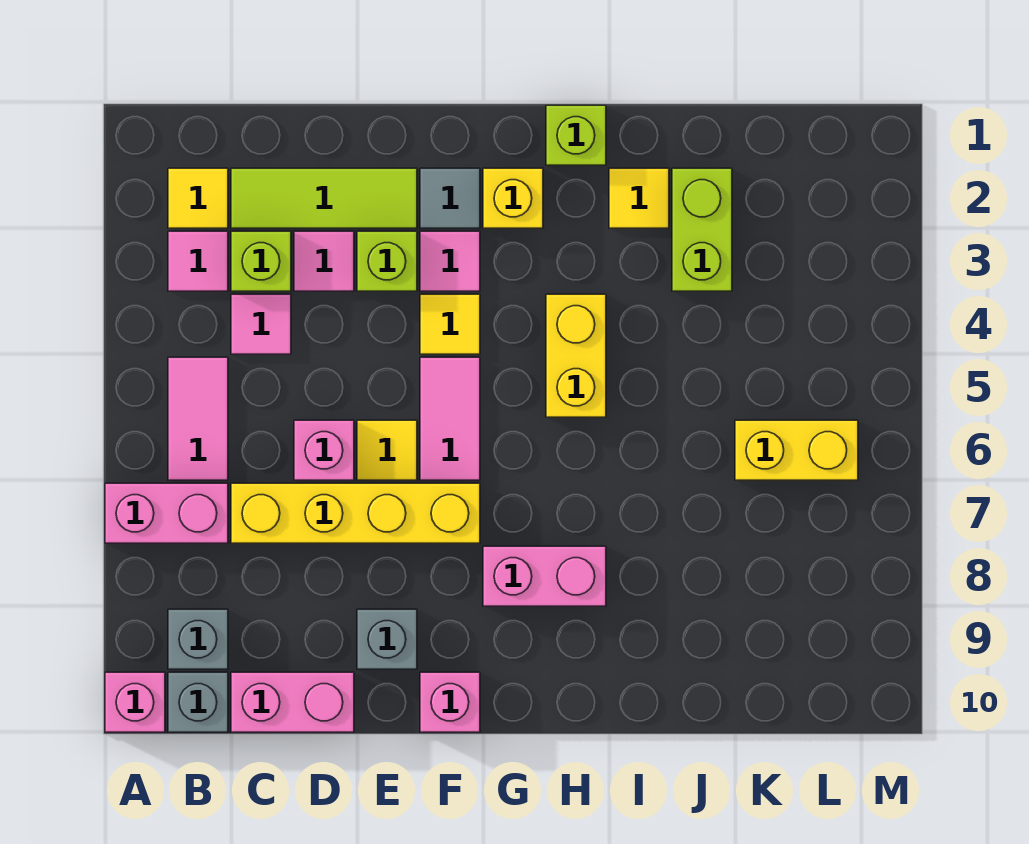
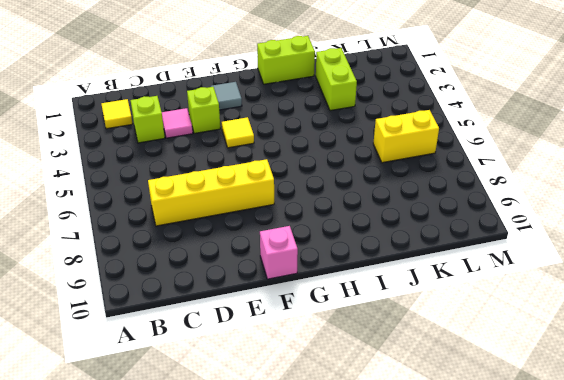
lime brick H1:I1 level 1 -> lime brick H1 level 1
none -> pink brick A7:B7 level 1
none -> pink brick A10 level 1
none -> pink tile B3 level 1

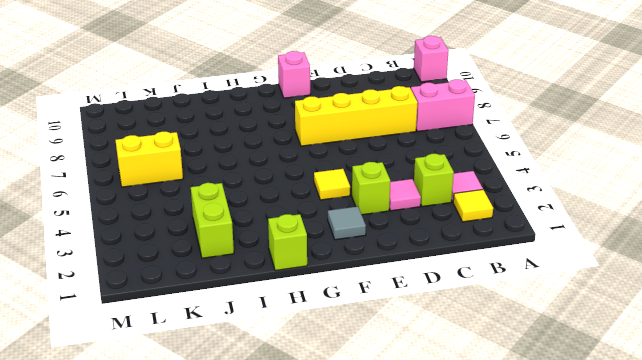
none -> pink tile B5:B6 level 1
none -> grey brick B9 level 1
none -> grey brick B10 level 1

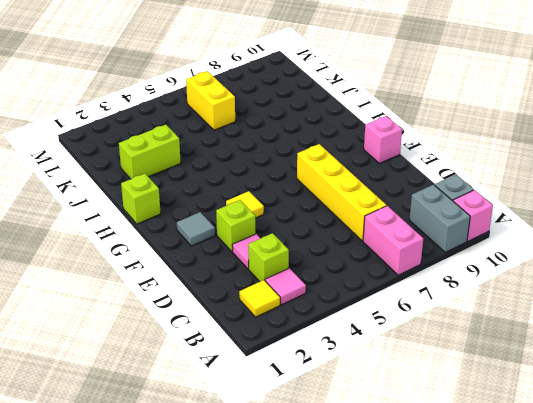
grey brick A9:B9 level 1 -> grey brick B9 level 1
none -> pink tile B5:B6 level 1
none -> lime tile C2:E2 level 1
none -> pink tile C4 level 1

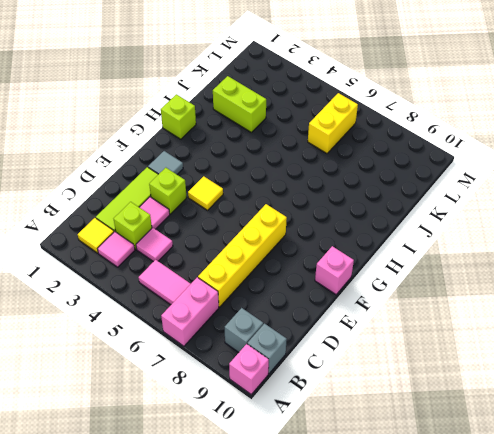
none -> pink brick C10:D10 level 1
none -> pink brick D6 level 1
none -> yellow tile E6 level 1

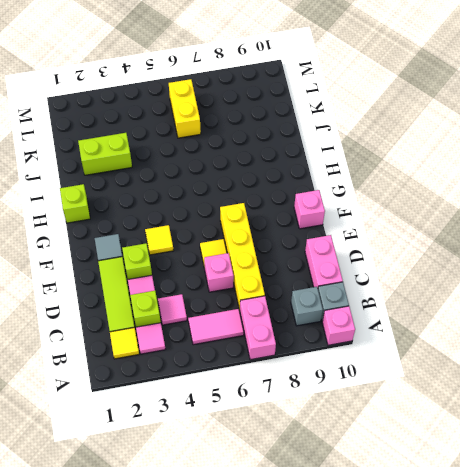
none -> grey brick E9 level 1
none -> pink tile F3 level 1
none -> pink tile F5:F6 level 1

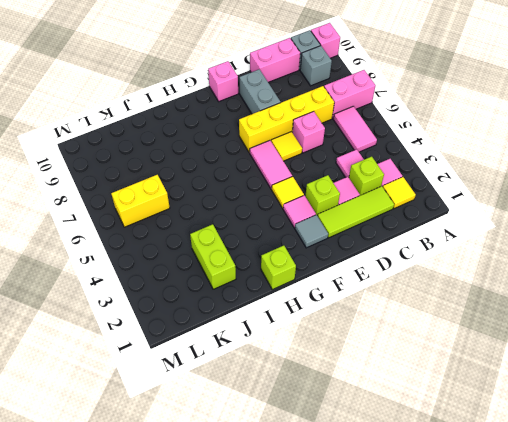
grey brick E8:E9 level 1 -> grey brick E9 level 1
none -> yellow brick G2 level 1
none -> pink brick G8:H8 level 1
none -> yellow brick H4:H5 level 1

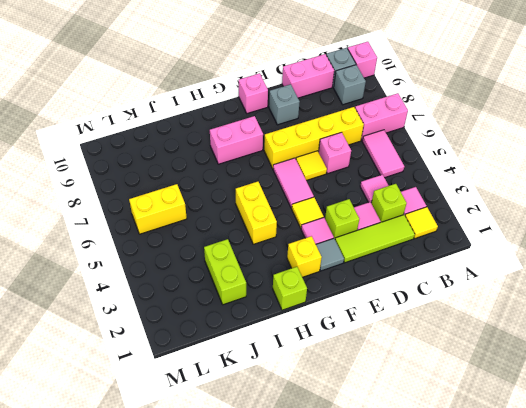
none -> yellow tile I2 level 1

